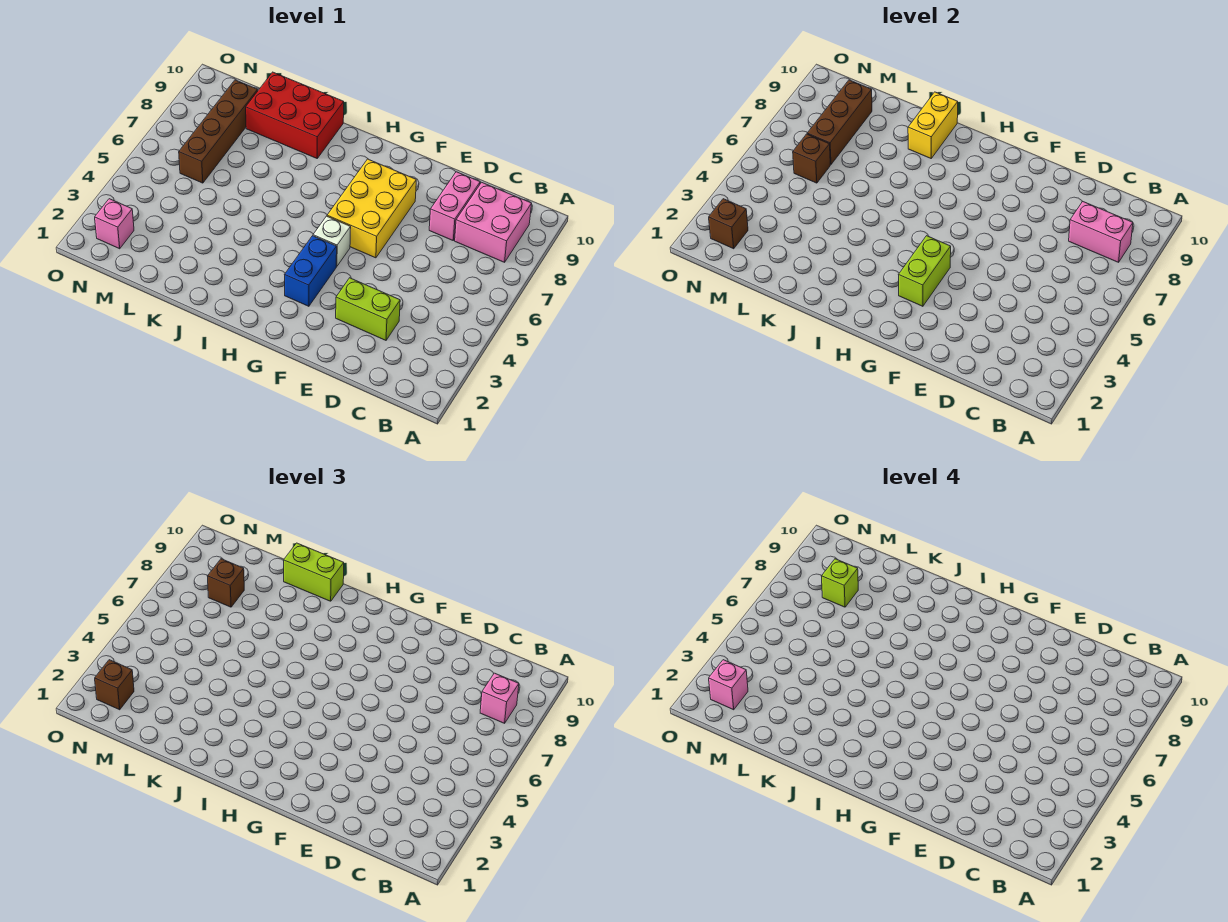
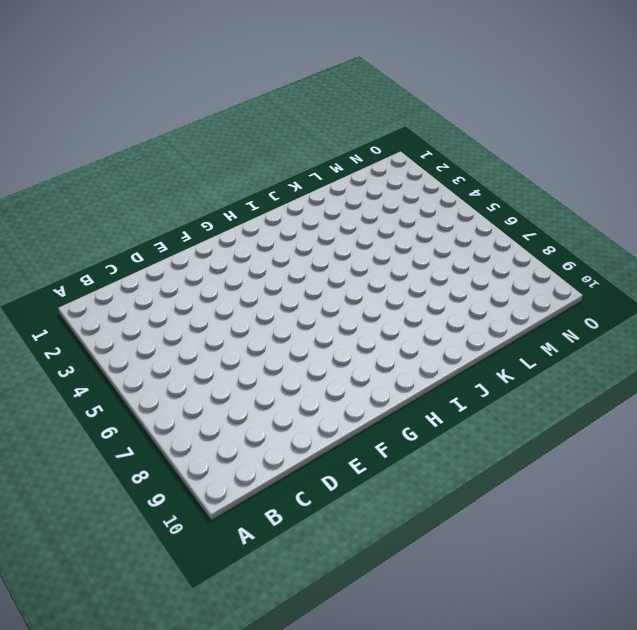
none -> pink brick B8:C9 level 1
none -> lime brick D3:E3 level 1
none -> pink brick D8:D9 level 1

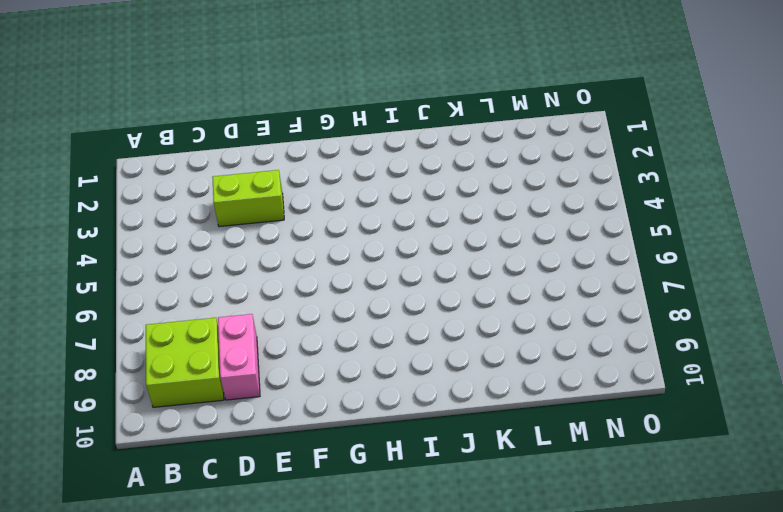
lime brick B8:C9 level 1 -> pink brick B8:C9 level 1
none -> yellow brick F6:G8 level 1
none -> blue brick G3:G4 level 1
none -> white brick G5 level 1

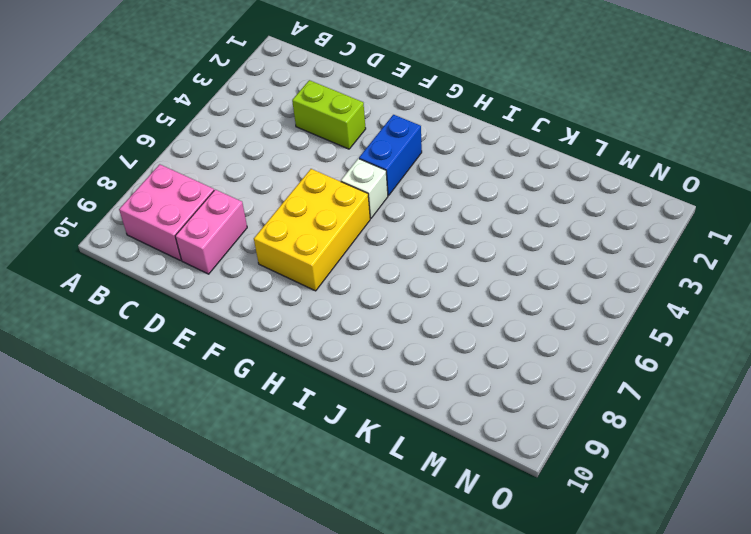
none -> red brick J9:L10 level 1
none -> brown brick M6:M9 level 1
none -> pink brick N2 level 1

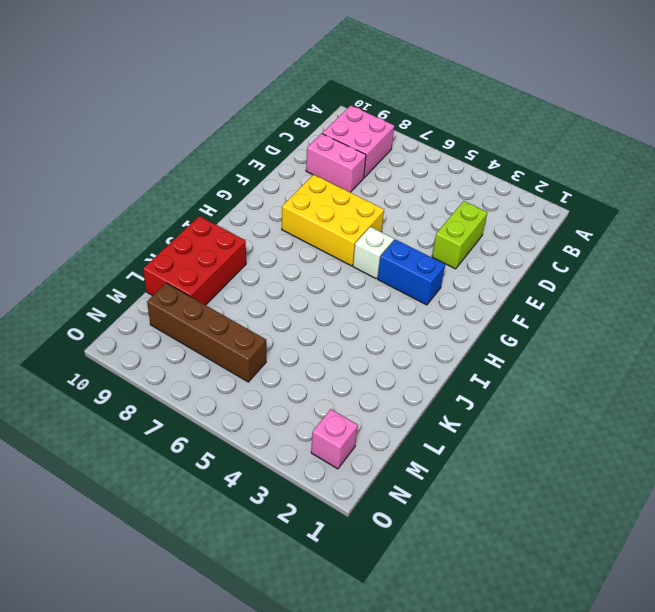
none -> pink brick B8:C8 level 2
none -> lime brick G3:G4 level 2
none -> yellow brick J9:J10 level 2

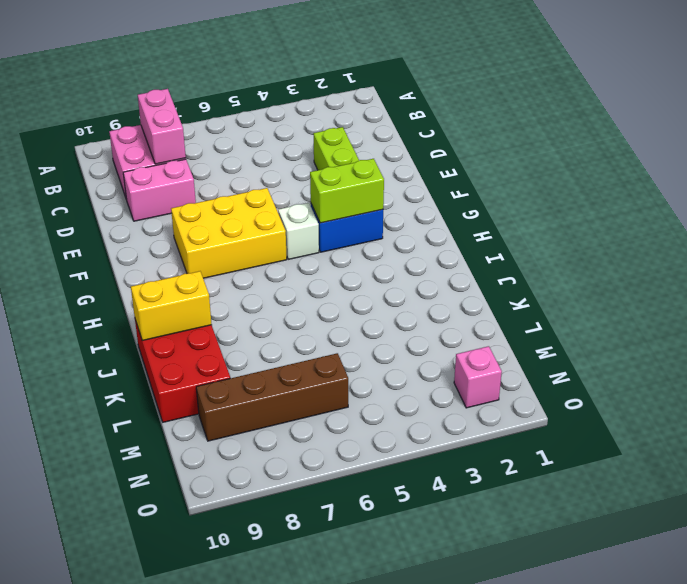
none -> brown brick M6 level 2
none -> brown brick M7:M9 level 2
none -> brown brick N2 level 2

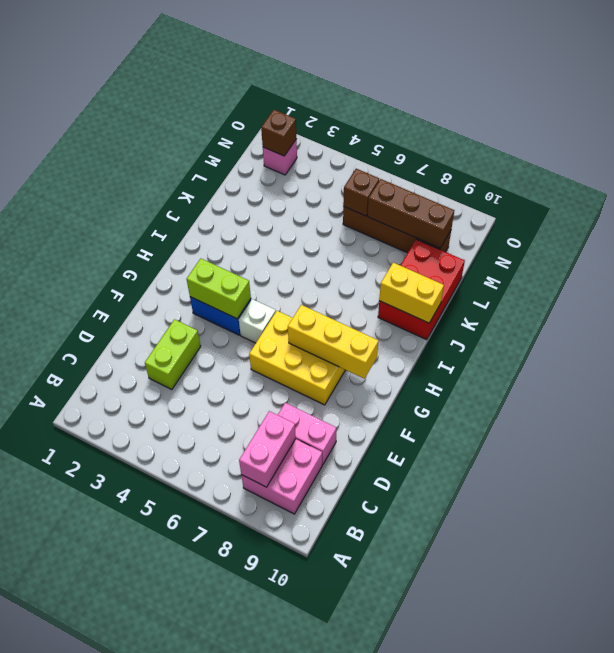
yellow brick G7:G9 level 2 -> none
none -> pink brick B8 level 3
none -> lime brick J10:K10 level 3
none -> brown brick M8 level 3

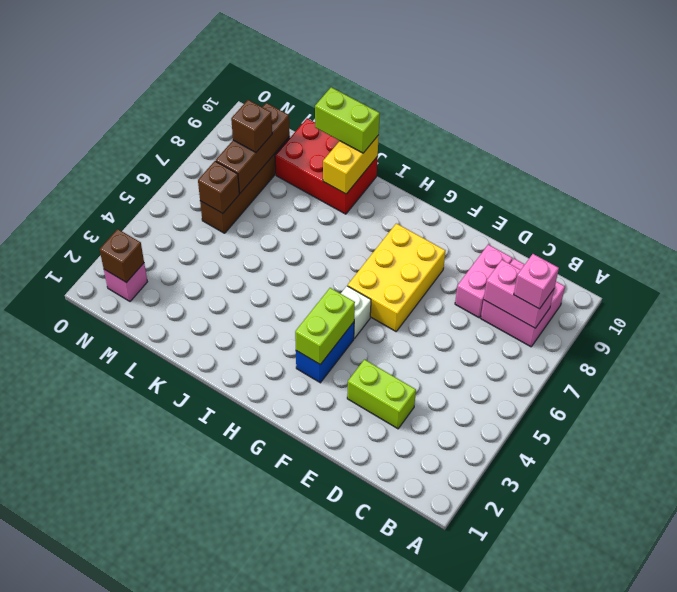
none -> brown brick N2 level 3
none -> lime brick M8 level 4
none -> pink brick N2 level 4

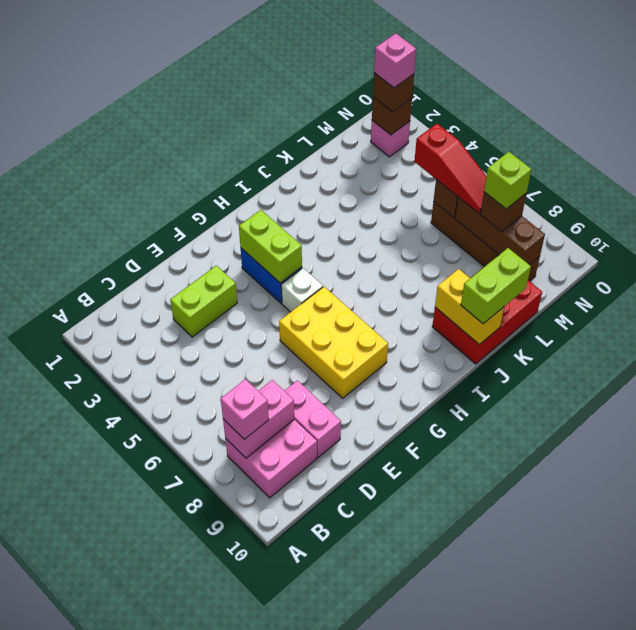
red slope M5:M7 level 3 top 5 -> none

